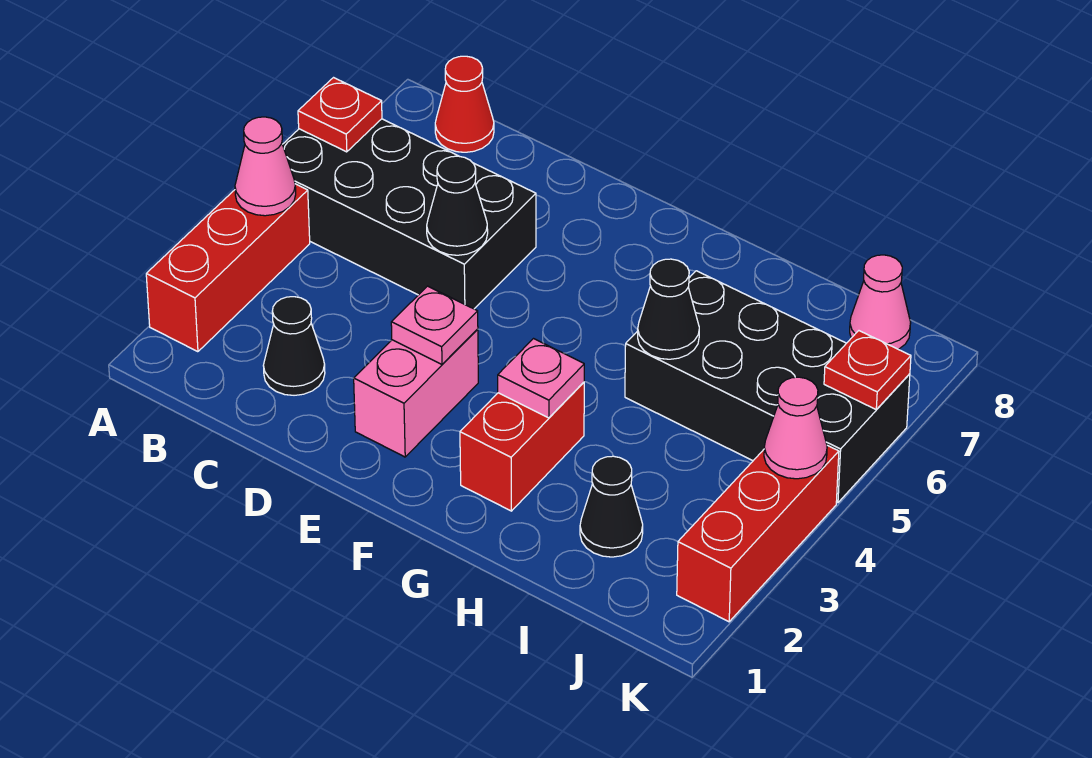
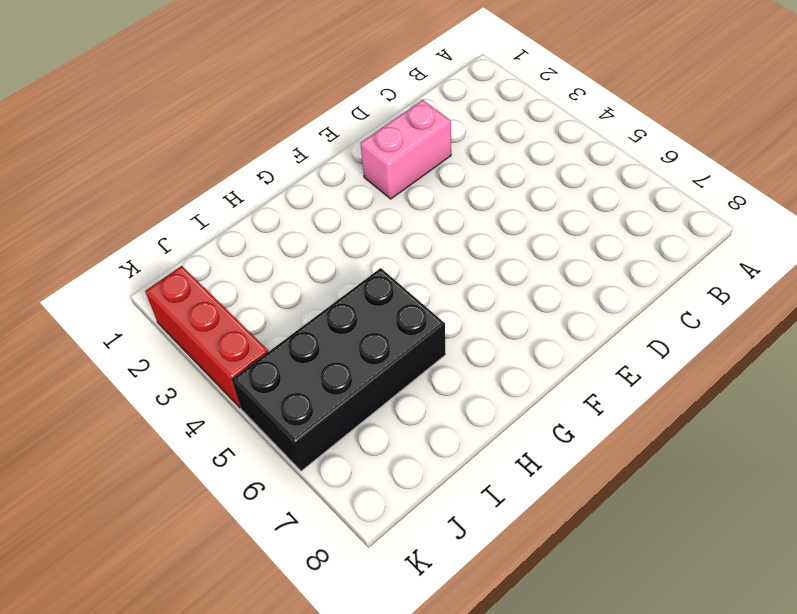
pink brick D2:E2 level 1 -> pink brick E2:E3 level 1
none -> red brick A2:A4 level 1
none -> black brick A5:D6 level 1
none -> red cone B8 level 1

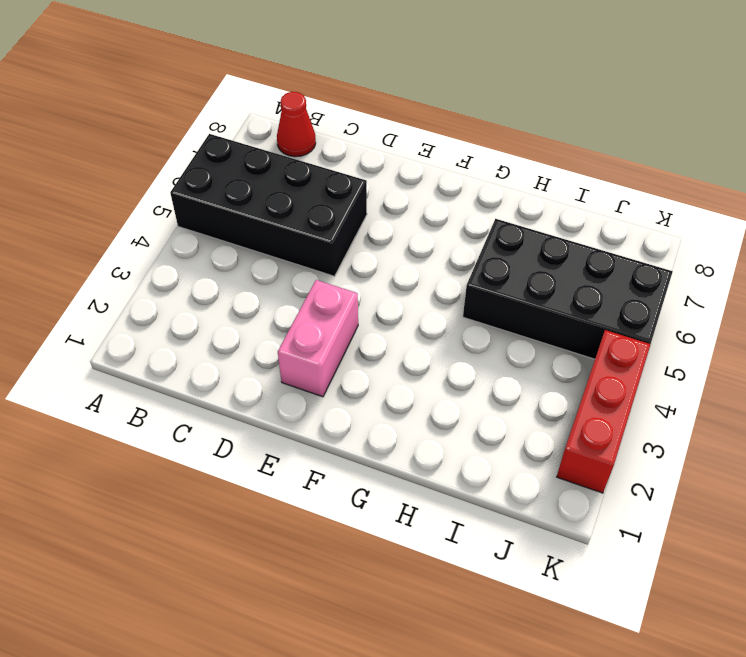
none -> red brick A2:A4 level 1
none -> black cone C2 level 1
none -> red brick G2:G3 level 1

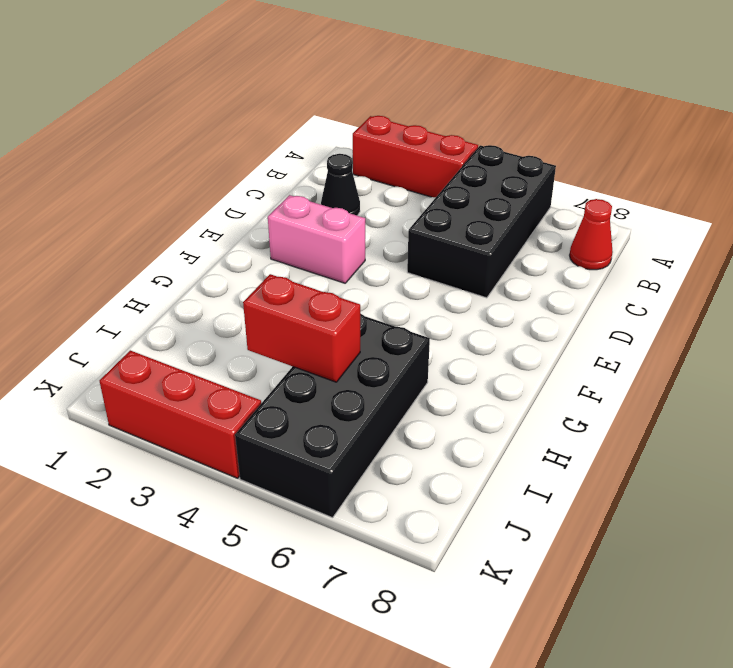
red brick I4:I5 level 2 -> red brick G2:G3 level 1
none -> black cone I2 level 1
none -> pink cone J8 level 1
none -> pink cone A4 level 2

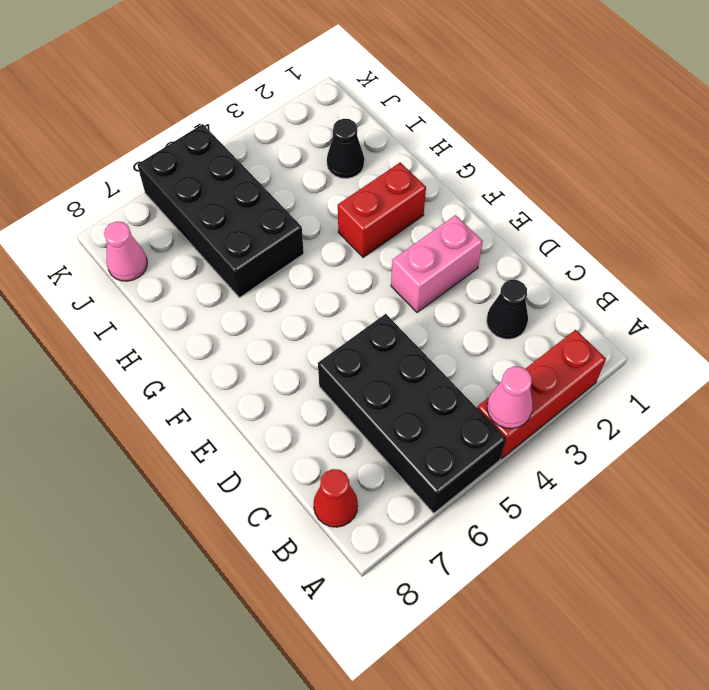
none -> red brick K2:K4 level 1
none -> red plate A6 level 2
none -> black cone D5 level 2

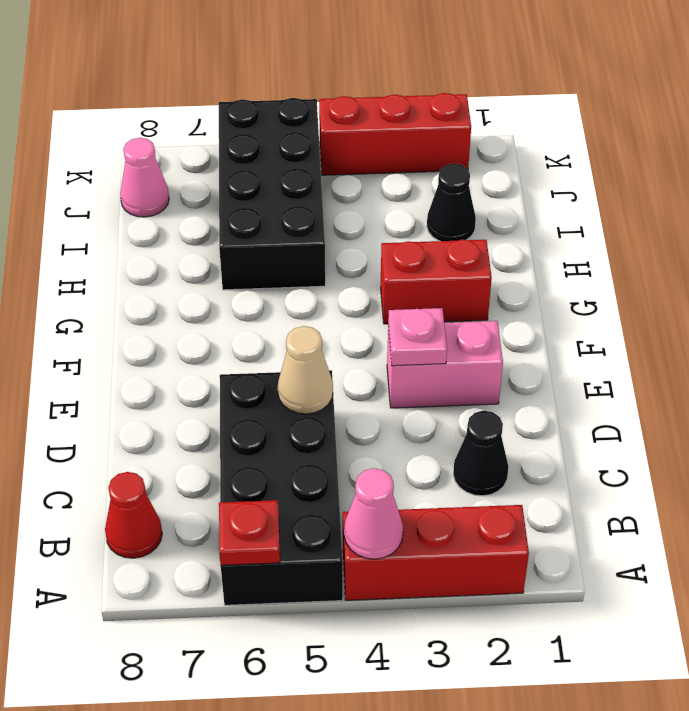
tan cone D5 level 2 -> black cone D5 level 2
none -> pink plate G3 level 2
none -> black cone H5 level 2
none -> pink cone K4 level 2

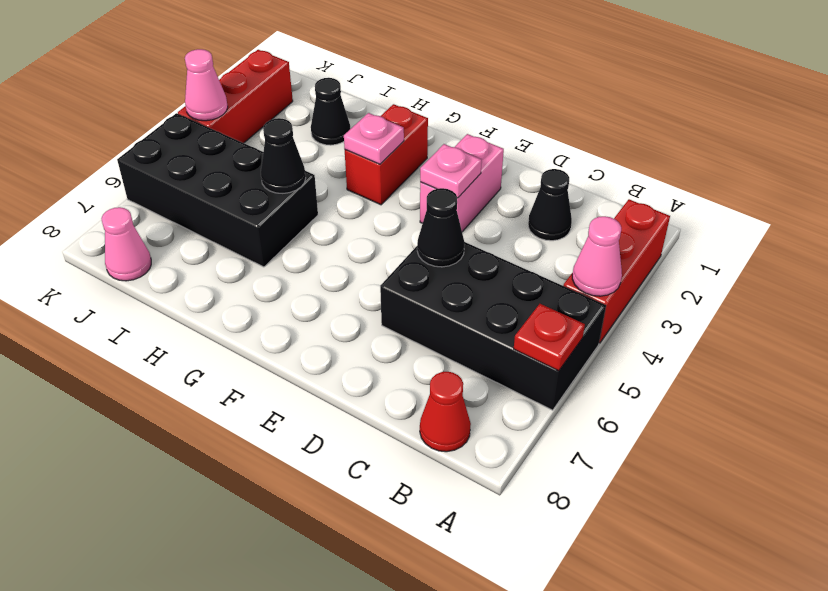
none -> red plate K6 level 2

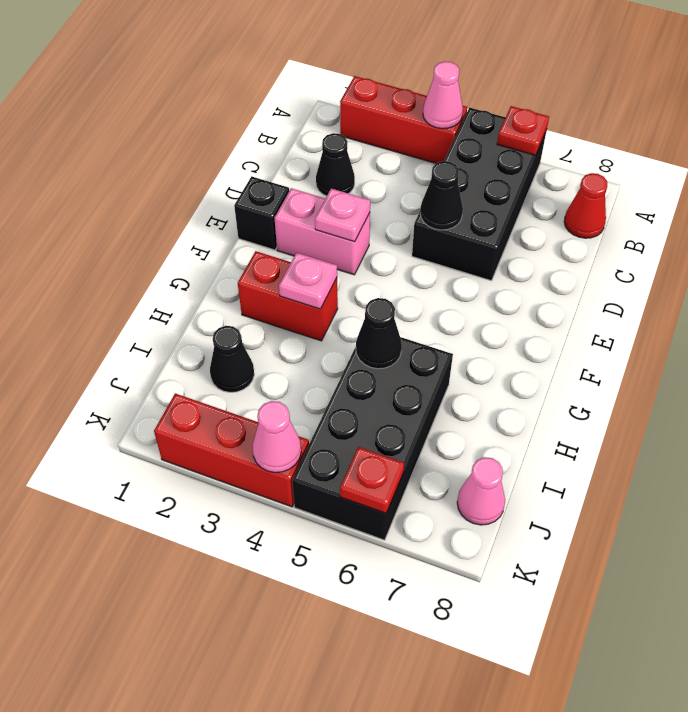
black brick E1 level 1 -> none

